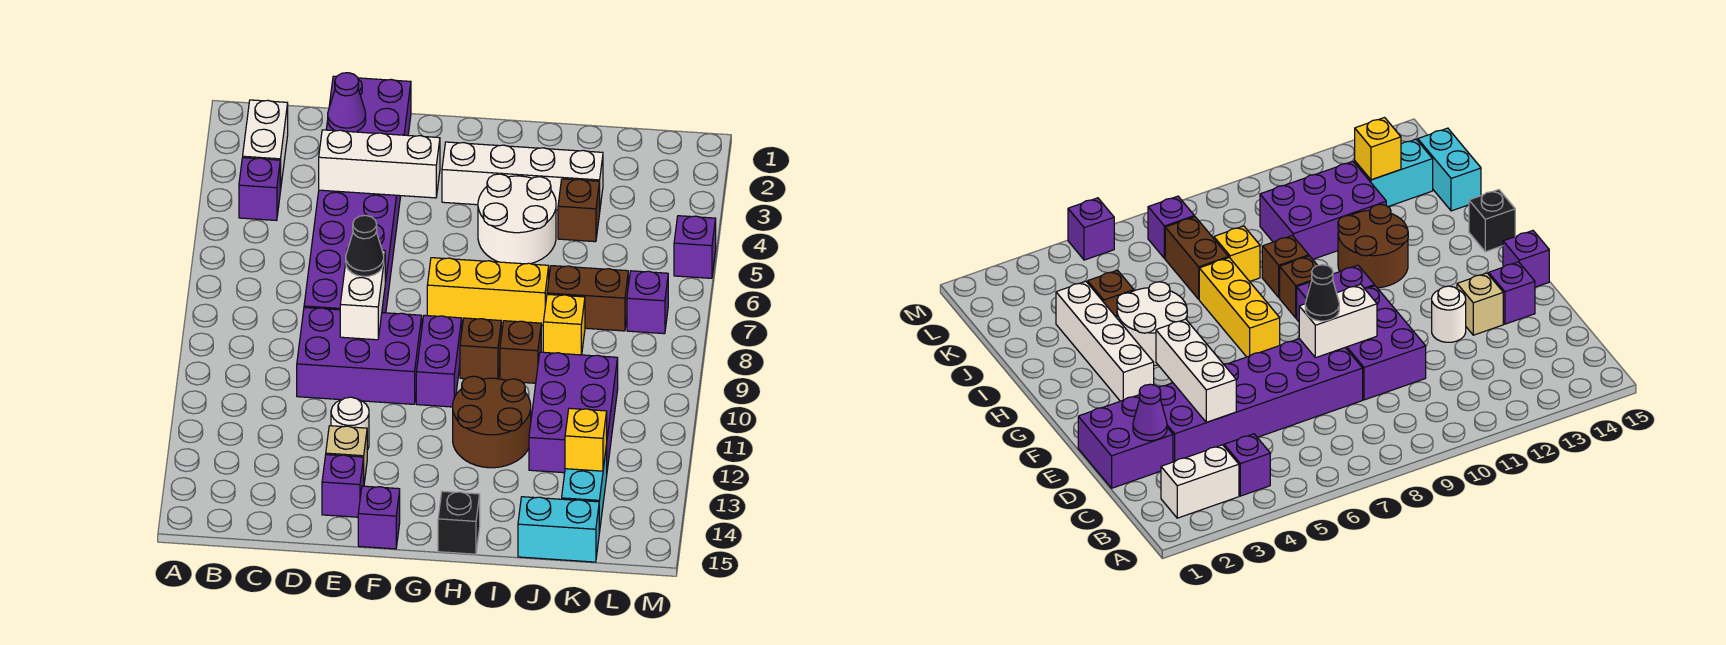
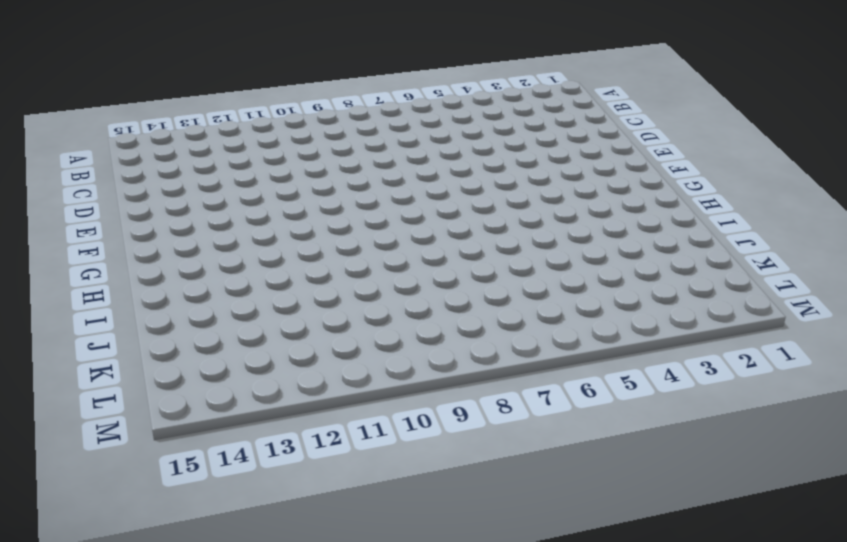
none -> white brick B2:B3 level 1
none -> purple brick B4 level 1
none -> purple brick D1:E2 level 1
none -> purple brick D3:E8 level 1

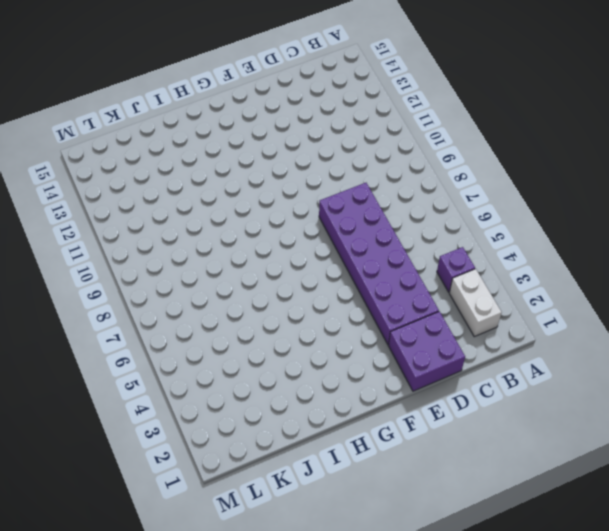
none -> purple brick D9:F10 level 1
none -> white round brick E12 level 1
none -> tan brick E13 level 1
none -> purple brick E14 level 1

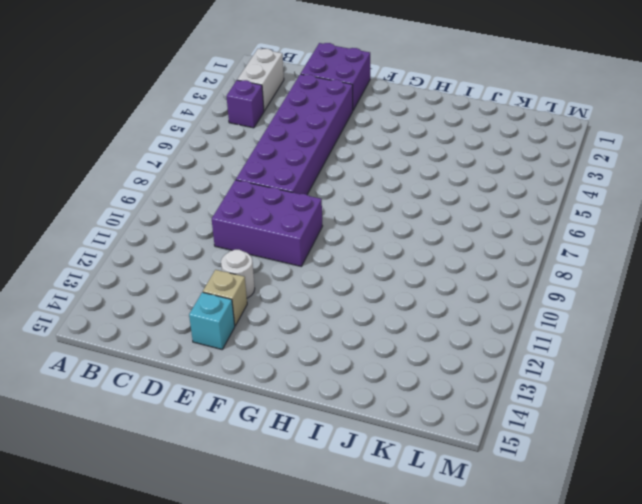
cyan brick E14 level 1 -> purple brick E14 level 1
none -> purple brick F15 level 1
none -> white brick G3:J3 level 1
none -> yellow brick G7:I7 level 1
none -> purple brick G9:G10 level 1

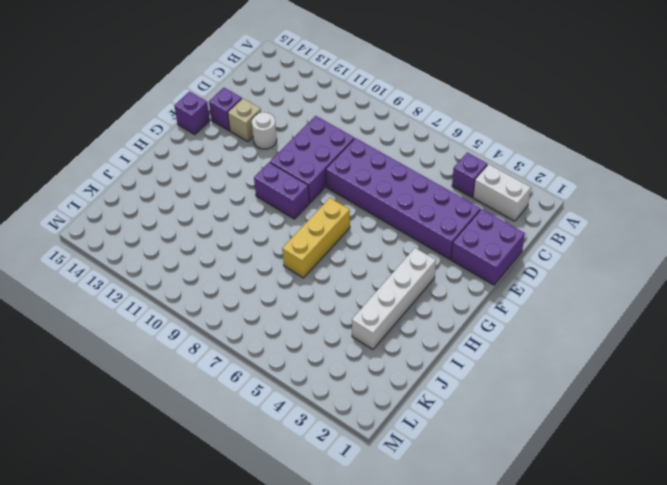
none -> white round brick H4:I5 level 1
none -> brown brick H9 level 1
none -> brown round brick H11:I12 level 1
none -> black brick H15 level 1

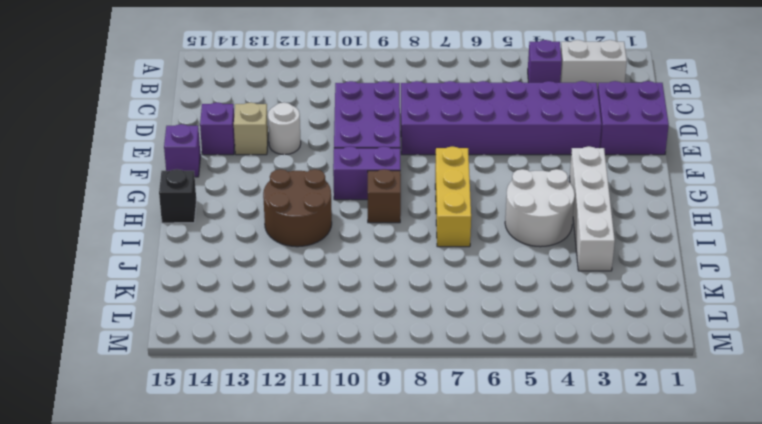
none -> brown brick I9 level 1
none -> brown brick J4 level 1
none -> brown brick J7:K7 level 1
none -> yellow brick J8 level 1

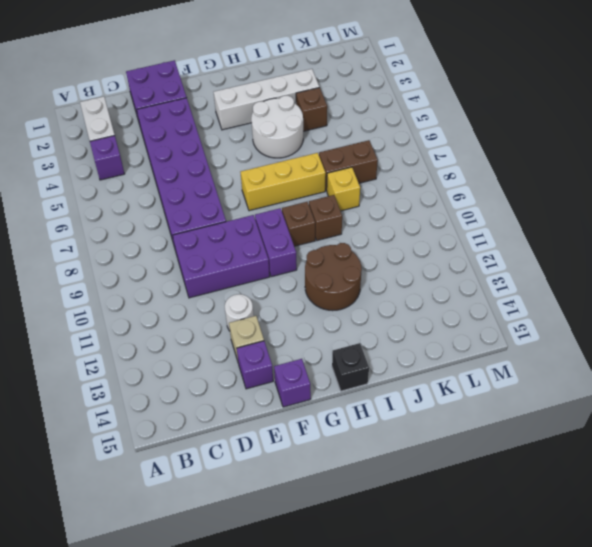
none -> purple brick J10:K12 level 1
none -> cyan brick J15:K15 level 1
none -> cyan brick K13:K14 level 1
none -> purple brick L7 level 1

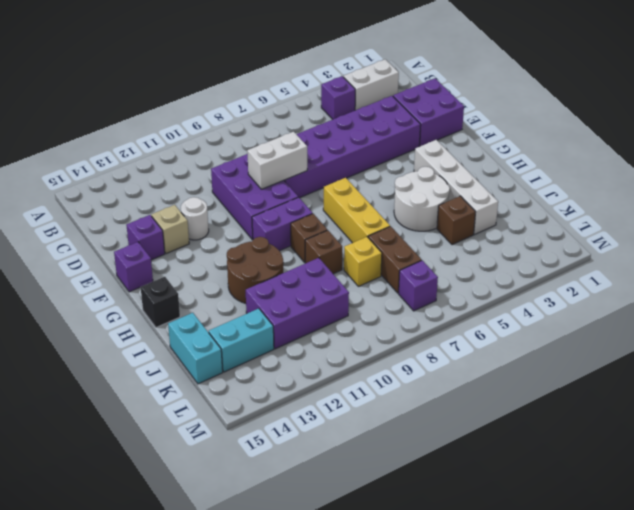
none -> purple brick M5 level 1
none -> purple cone D2 level 2
none -> white brick D4:F4 level 2
none -> yellow brick K13 level 2

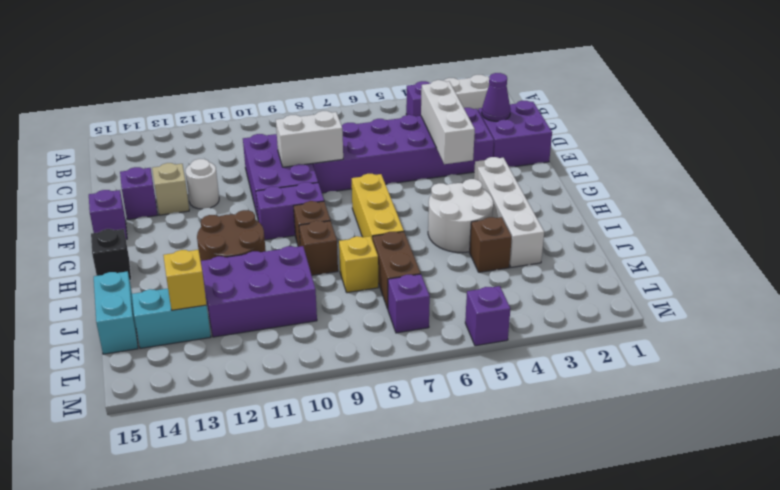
none -> black cone E8 level 3

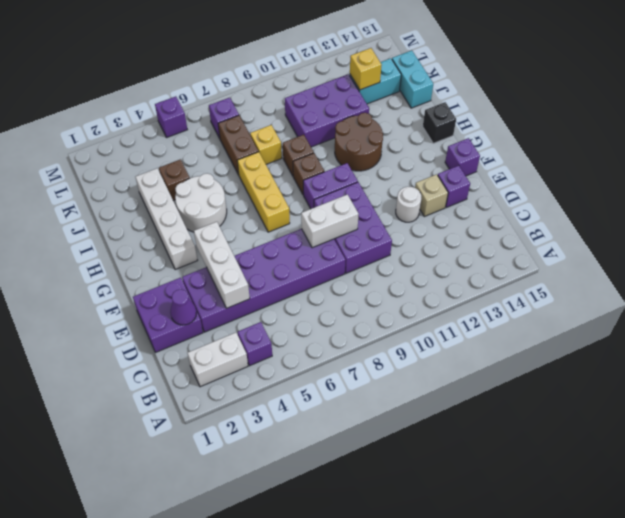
none -> black cone E8 level 3

